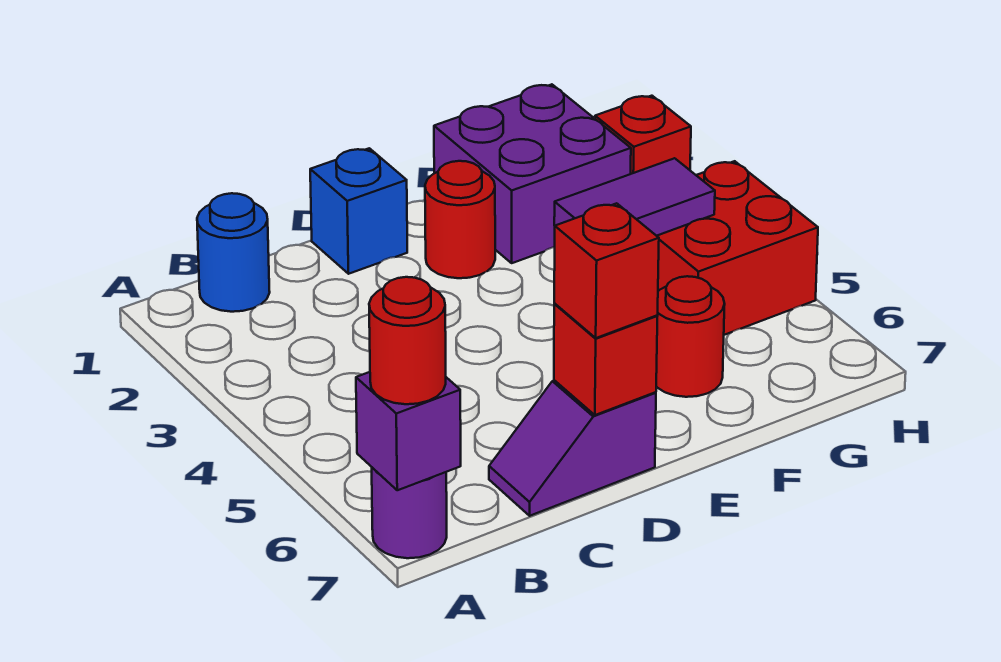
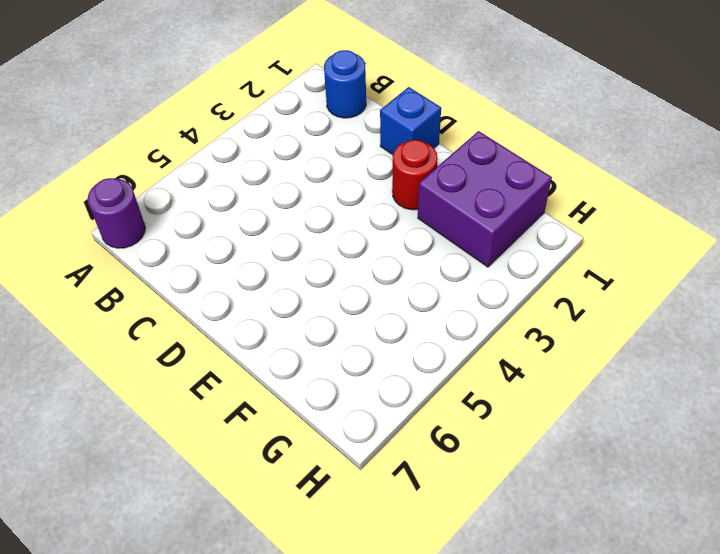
none -> purple slope C7:D7 level 1 top D
none -> red round brick F6 level 1
none -> red brick G4:H5 level 1

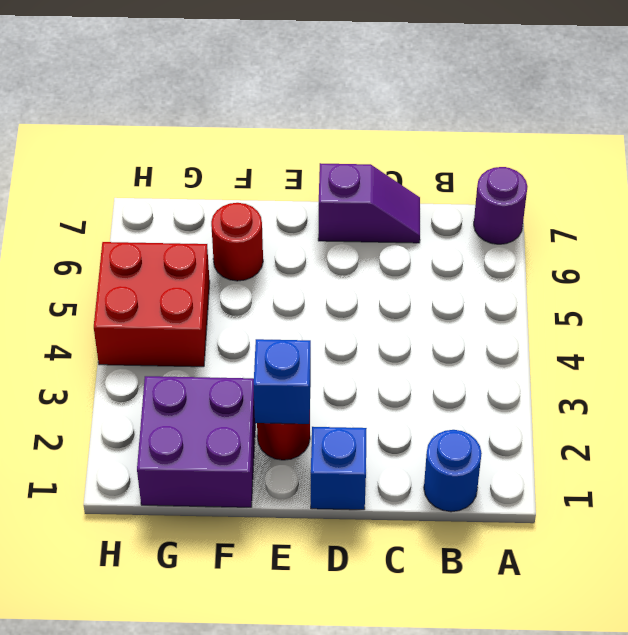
blue brick E2 level 2 -> none
none -> red brick H2 level 1
none -> purple brick A7 level 2
none -> red brick D7 level 2

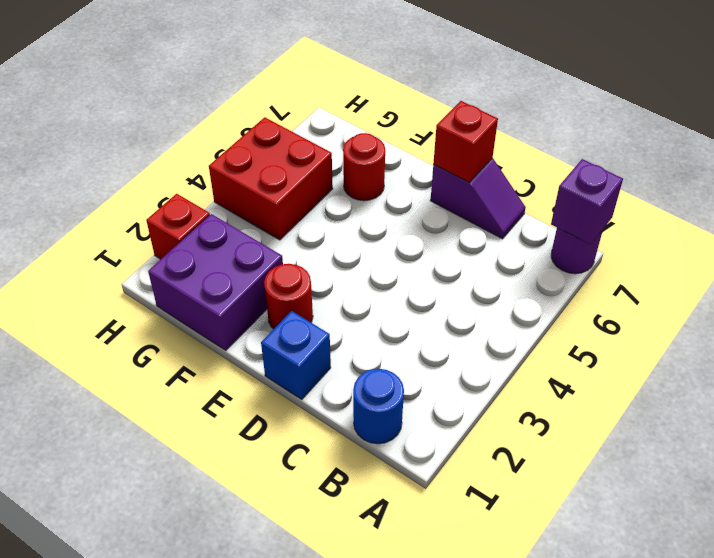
none -> purple tile F4:G4 level 2
none -> red round brick A7 level 3
none -> red brick D7 level 3

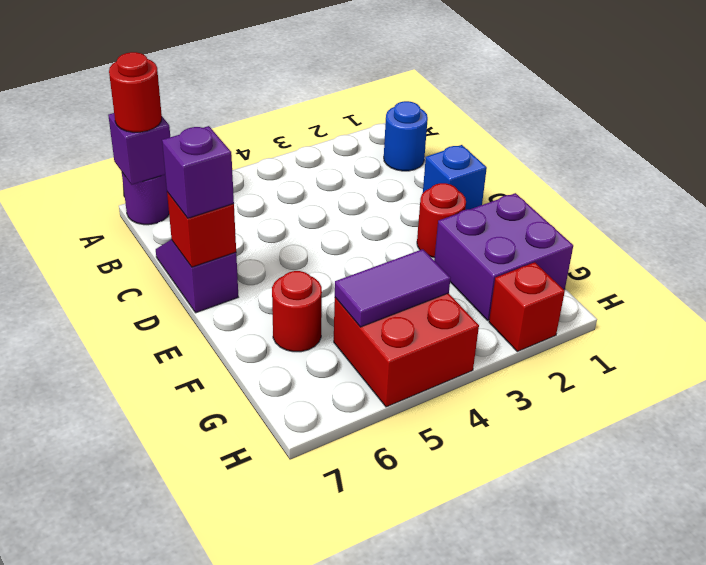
purple brick D7 level 3 -> red brick D7 level 3
purple tile G4:G5 level 2 -> purple tile F4:G4 level 2

